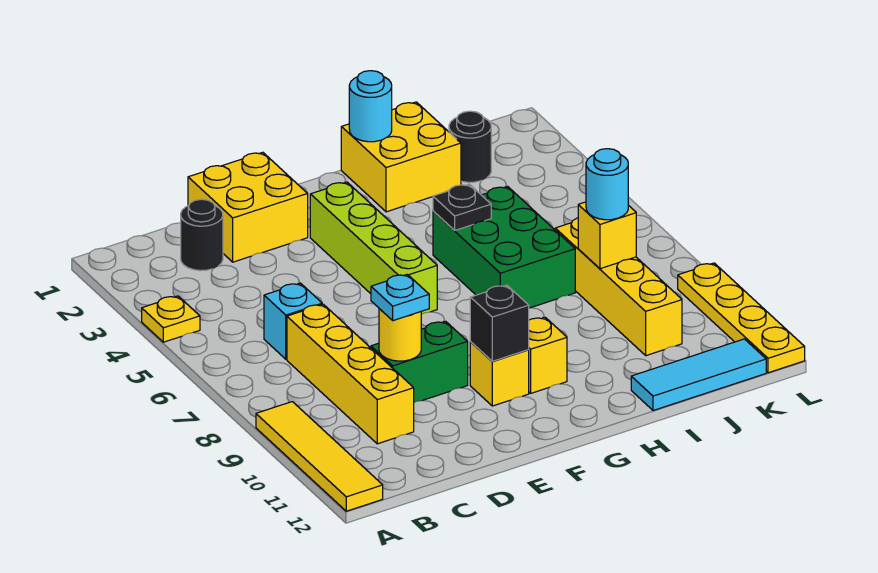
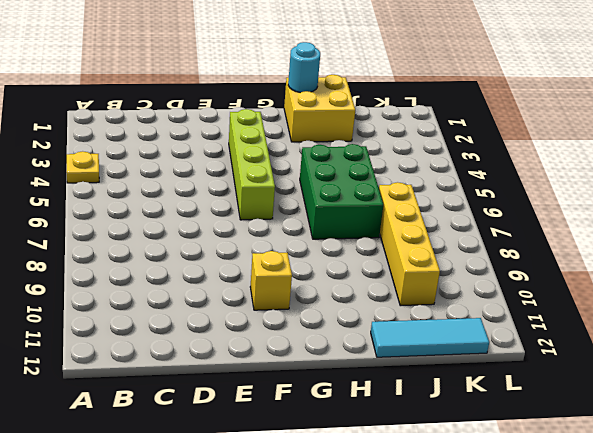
none -> yellow tile A9:A12 level 1
none -> black round brick C2 level 1
none -> cyan brick C6 level 1

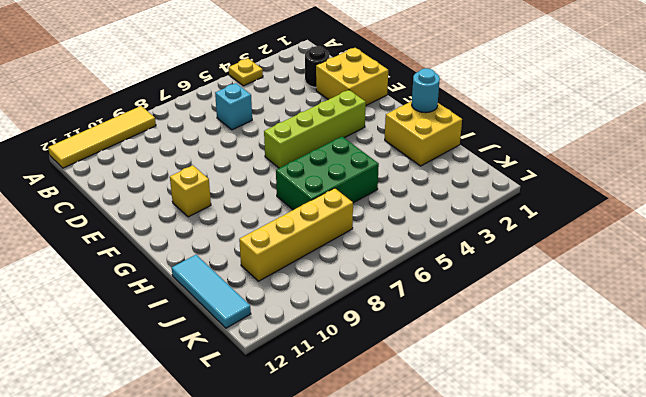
none -> yellow brick C7:C10 level 1
none -> green brick D9:E9 level 1
none -> yellow brick G10 level 1

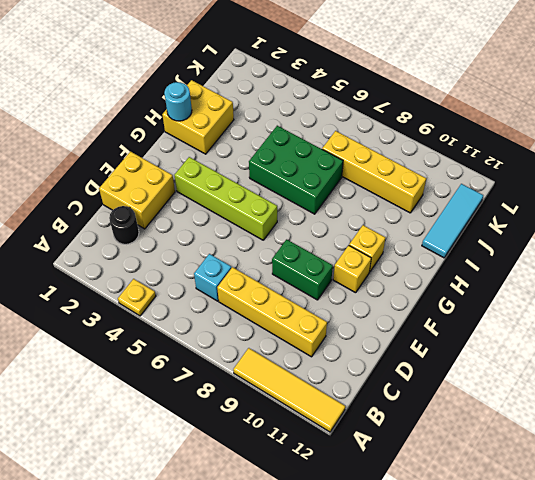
green brick E8:E9 level 1 -> green brick D9:E9 level 1
none -> black round brick J2 level 1
none -> yellow plate L9:L12 level 1
none -> yellow round brick D9 level 2

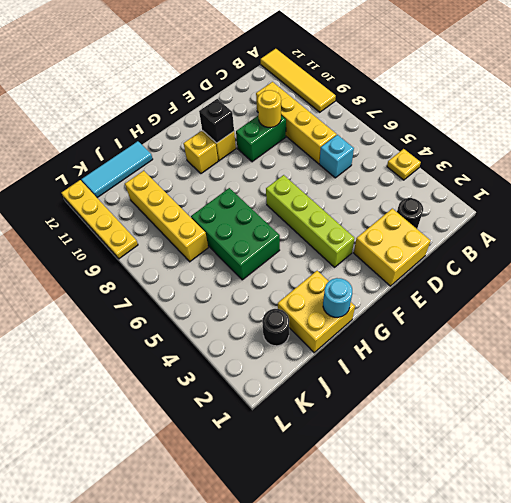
none -> black plate H5 level 2
none -> yellow brick J8 level 2
none -> cyan plate D9 level 3

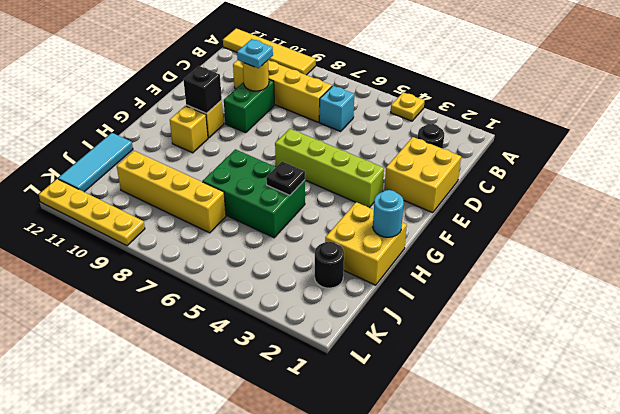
none -> yellow brick J8 level 2
none -> cyan round brick J8 level 3

